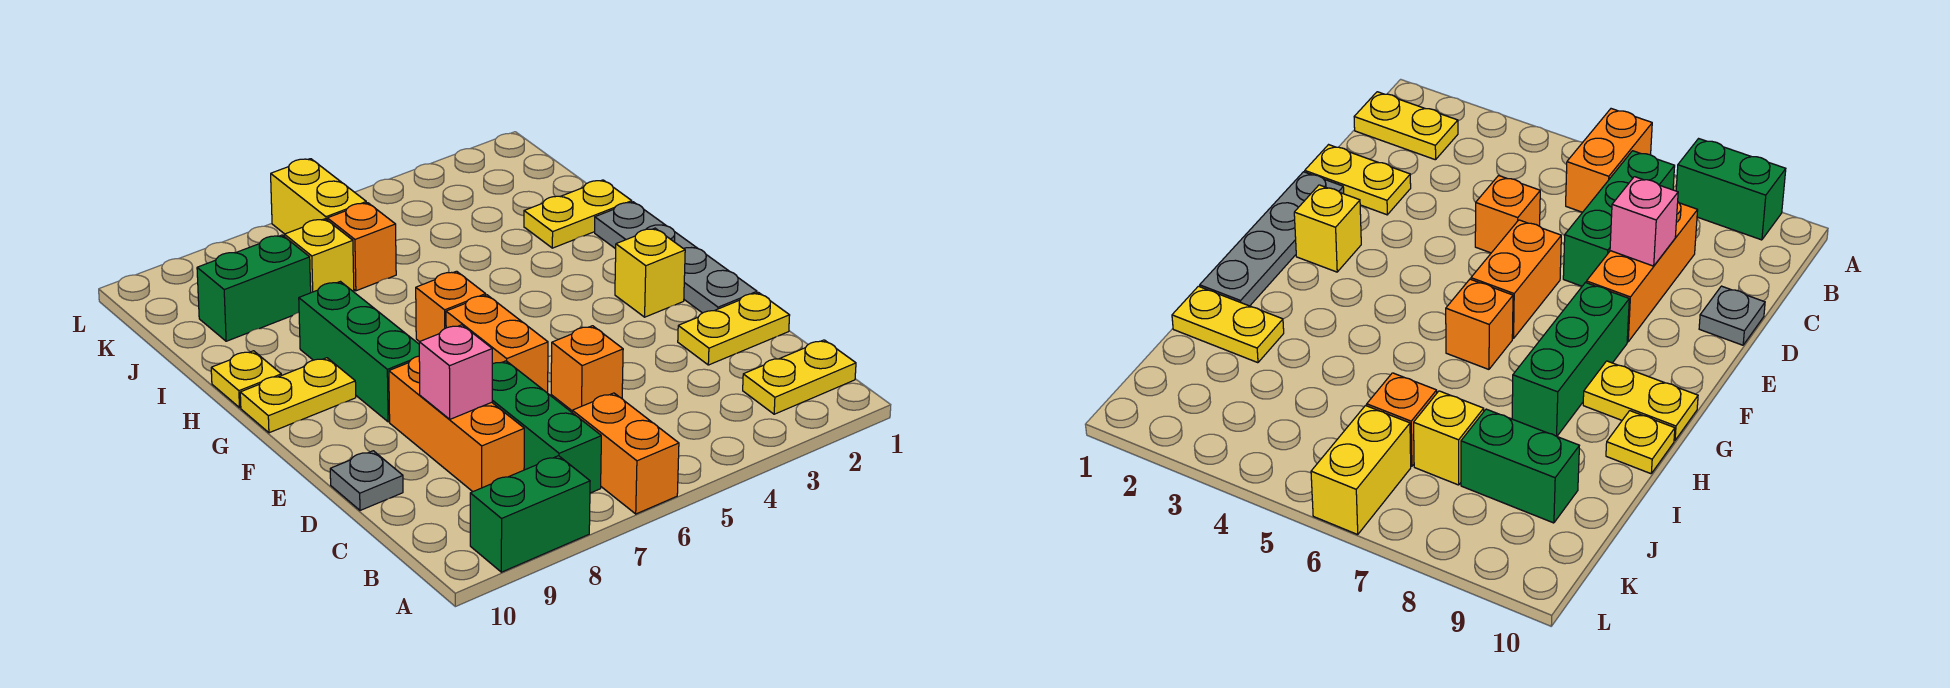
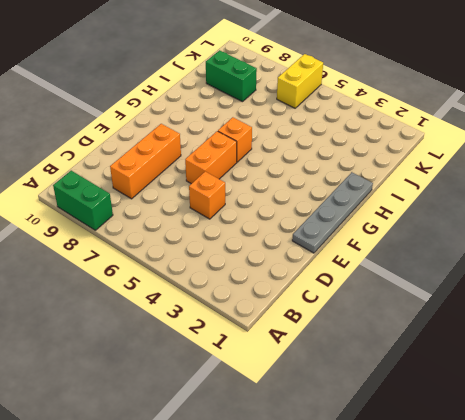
none -> orange brick A6:B6 level 1
none -> yellow plate B1:B2 level 1
none -> green brick B7:D7 level 1

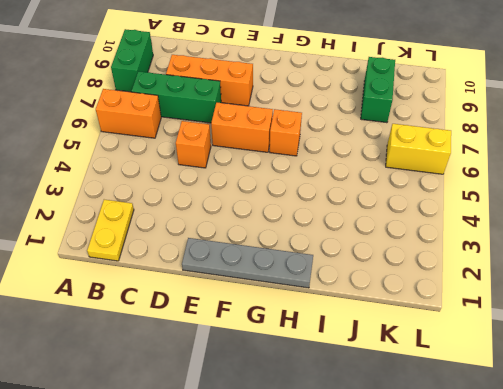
none -> yellow plate D1:D2 level 1
none -> grey plate D10 level 1
none -> yellow brick F2 level 1

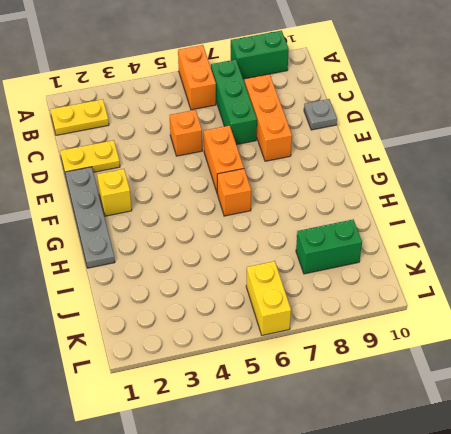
none -> green brick F8:H8 level 1
none -> yellow plate G9:G10 level 1
none -> yellow plate H10 level 1

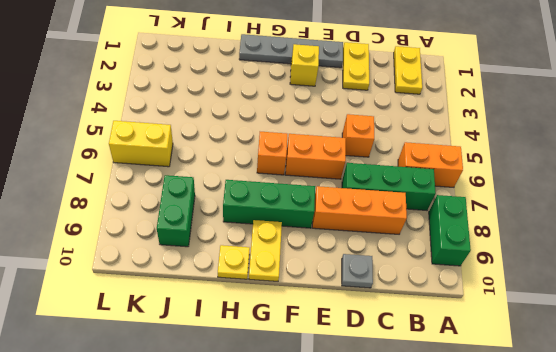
none -> yellow plate I1:I2 level 1
none -> orange brick J6 level 1
none -> yellow brick J7 level 1

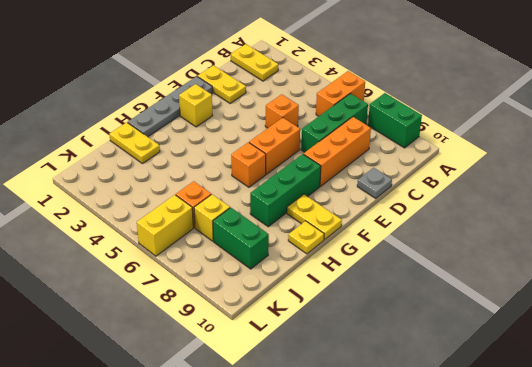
none -> pink brick D8 level 2

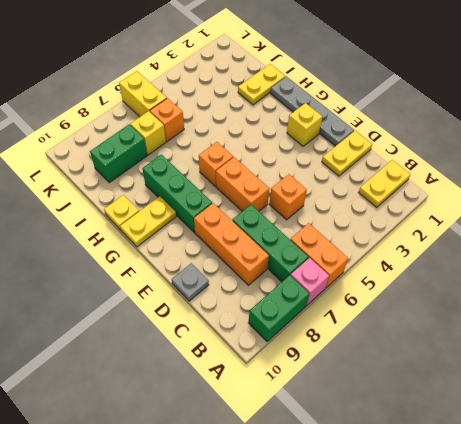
pink brick A7 level 1 -> pink brick D8 level 2

